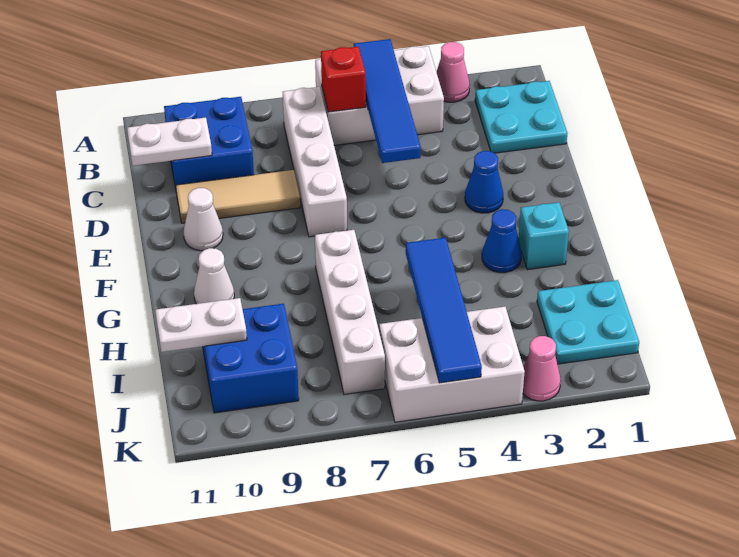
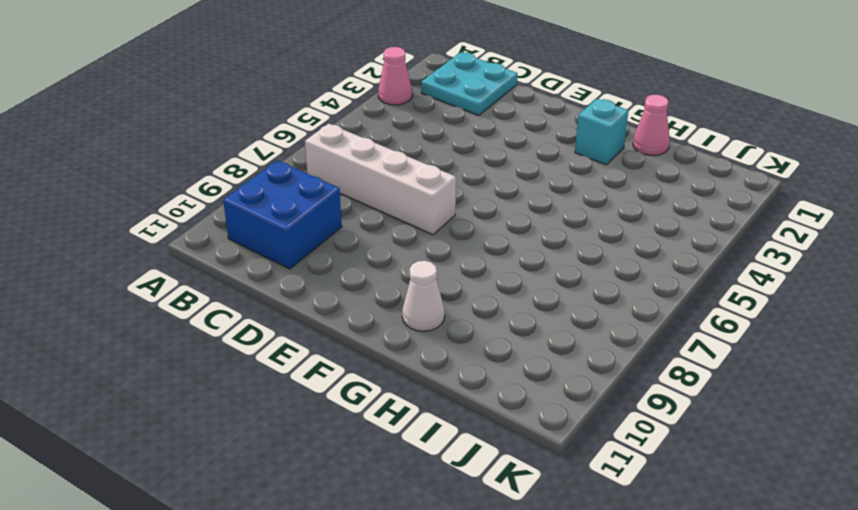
pink cone H1 level 1 -> pink cone K3 level 1
none -> white brick A4:B6 level 1
none -> tan tile D8:D10 level 1
none -> blue cone E3 level 1

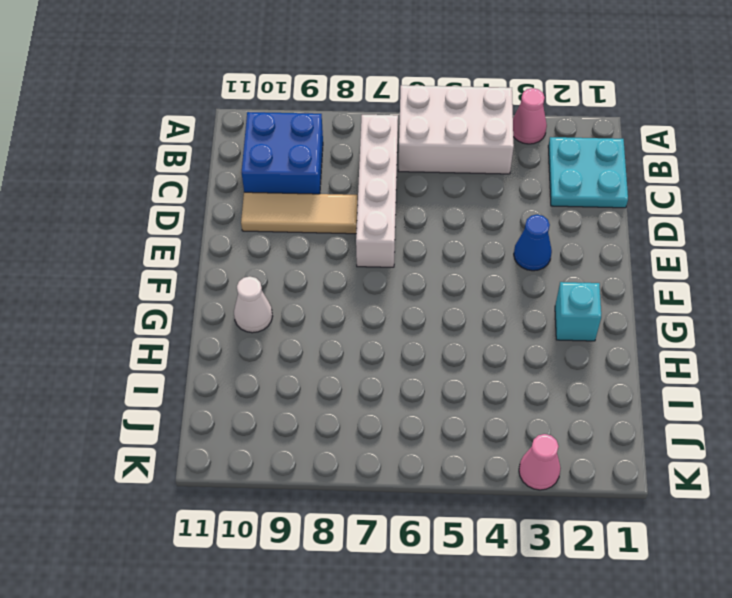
none -> white cone E10 level 1
none -> blue cone G3 level 1
none -> white brick G7:J7 level 1

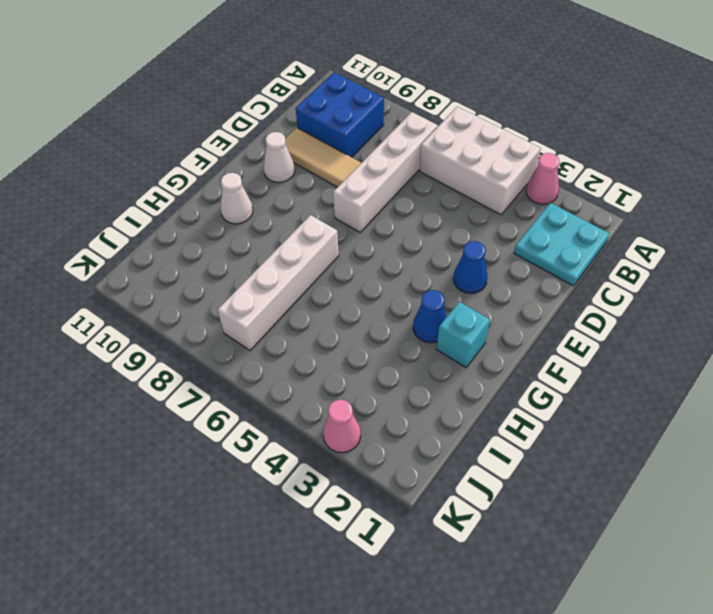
none -> cyan plate I1:J2 level 1
none -> blue brick I9:J10 level 1
none -> white brick J4:K6 level 1

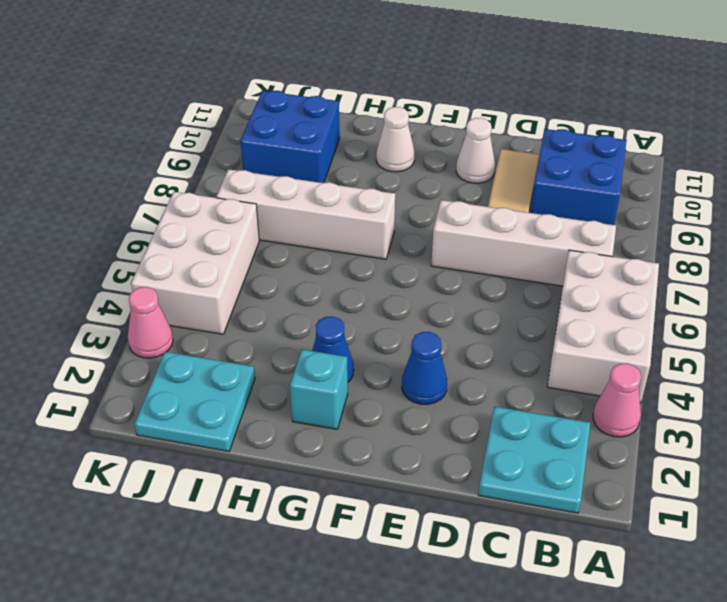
none -> blue tile A5:D5 level 2
none -> red brick B6 level 2
none -> white plate C10:C11 level 2

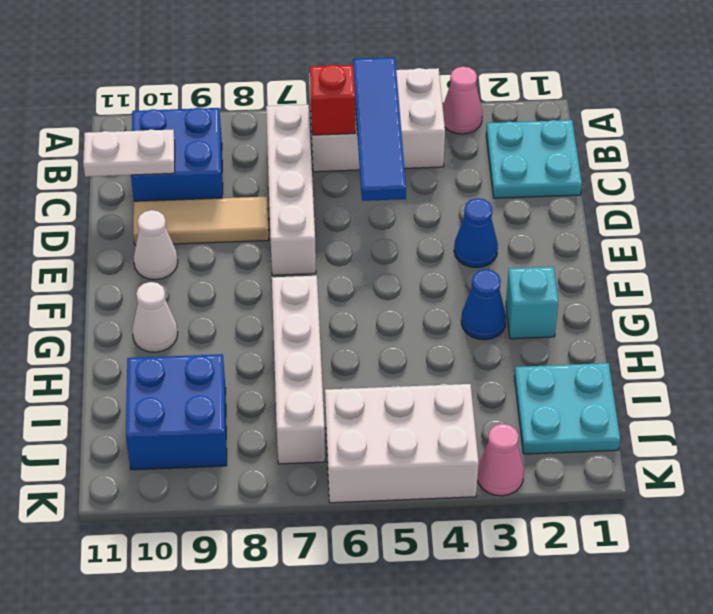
none -> blue tile H5:K5 level 2
none -> white plate I10:I11 level 2

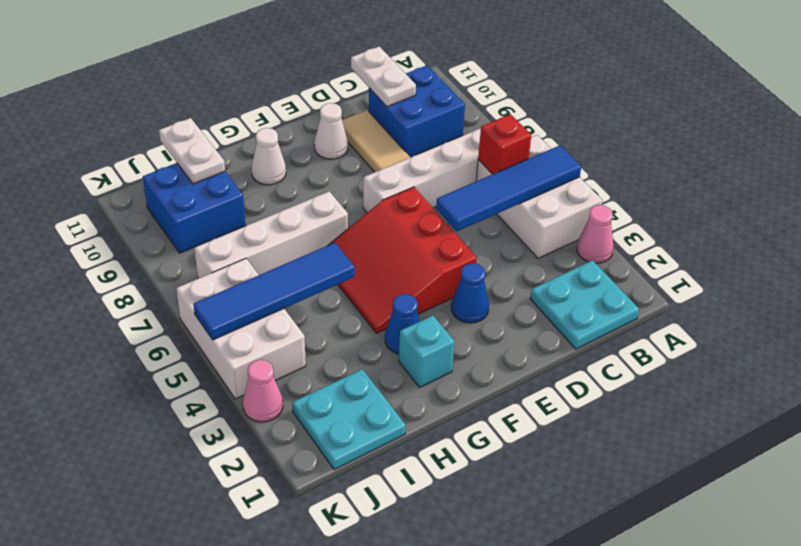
red slope E4:G6 level 1 top E -> none

